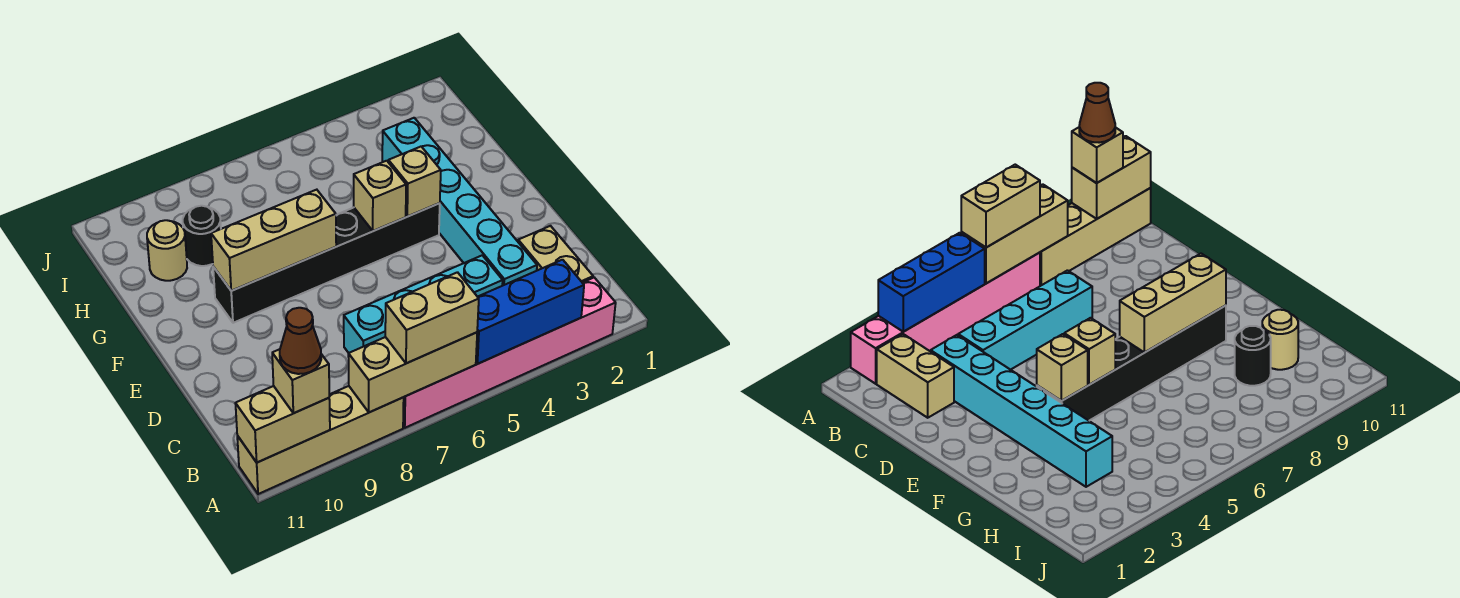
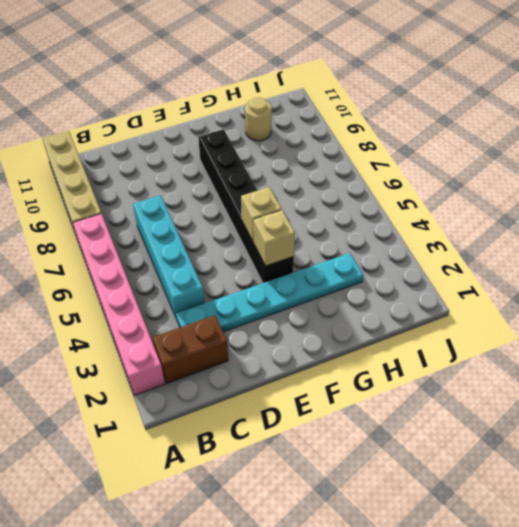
brown brick B2:C2 level 1 -> tan brick B2:C2 level 1
cyan plate C3:H3 level 1 -> cyan brick C3:H3 level 1
none -> black round brick H9 level 1
none -> blue brick A3:A5 level 2
none -> tan brick A6:A8 level 2

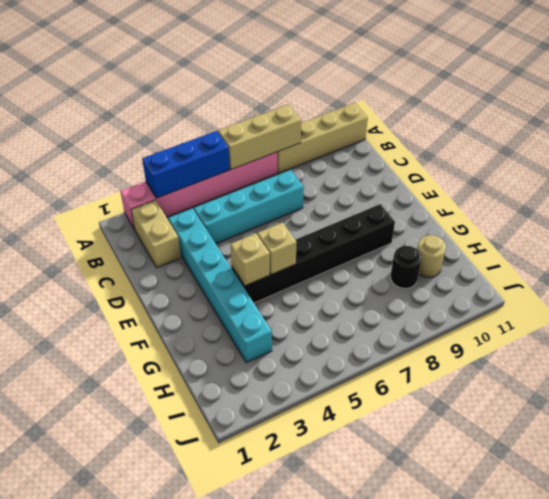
none -> tan brick A10:A11 level 2
none -> tan brick F7:F9 level 2
none -> tan brick A6:A7 level 3

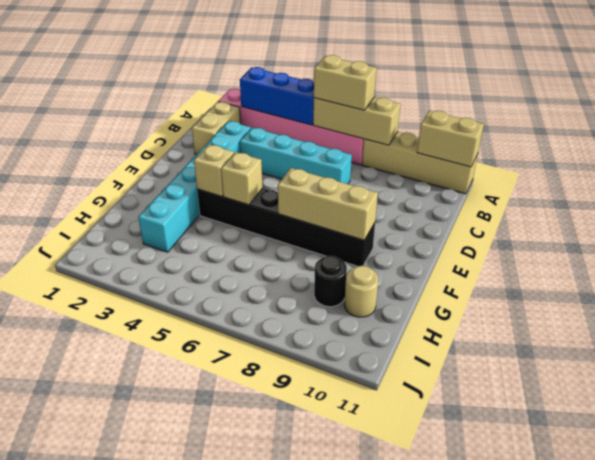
none -> tan brick A10 level 3
none -> brown cone A10 level 4

